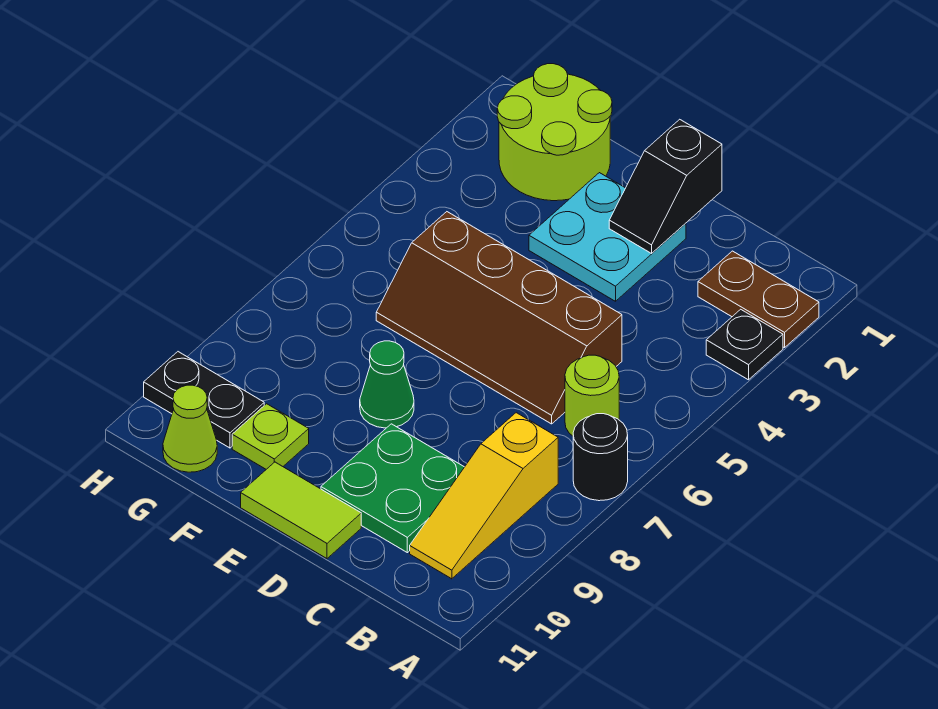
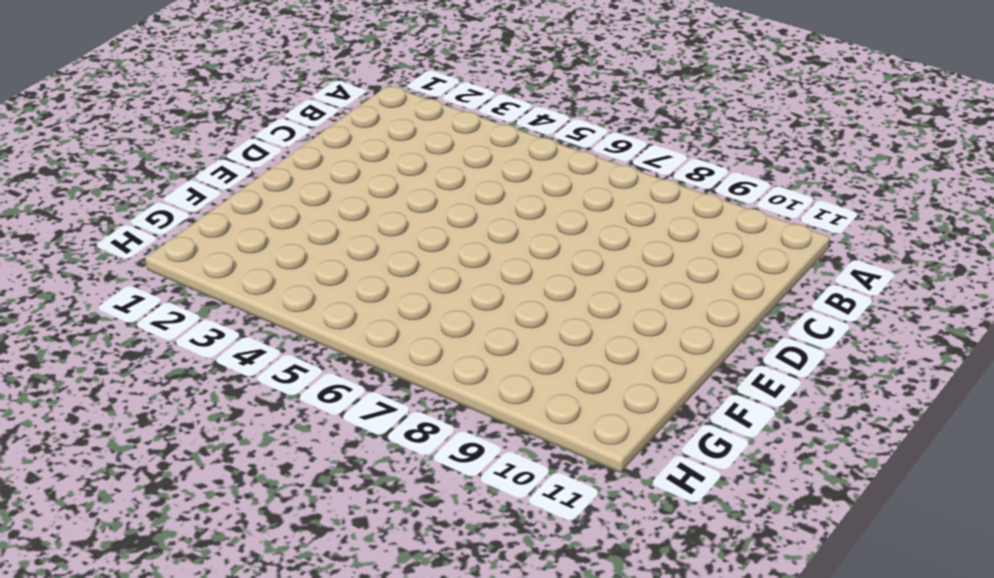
none -> brown plate A2:B2 level 1
none -> black plate A3 level 1
none -> black round brick A7 level 1

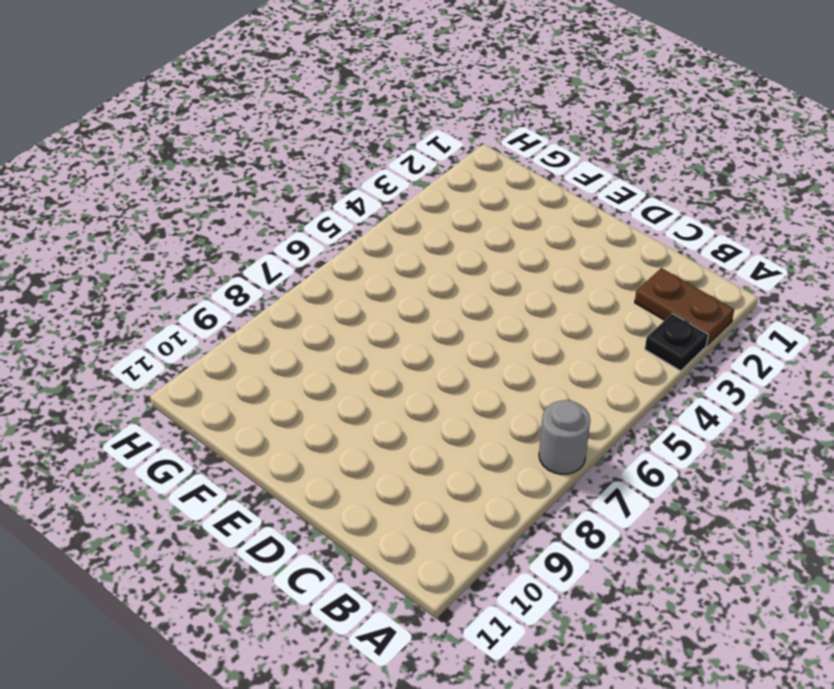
grey round brick A7 level 1 -> black round brick A7 level 1
none -> lime round brick B6 level 1
none -> yellow slope B8:B10 level 1 top 8
none -> brown slope C5:F6 level 1 top 5

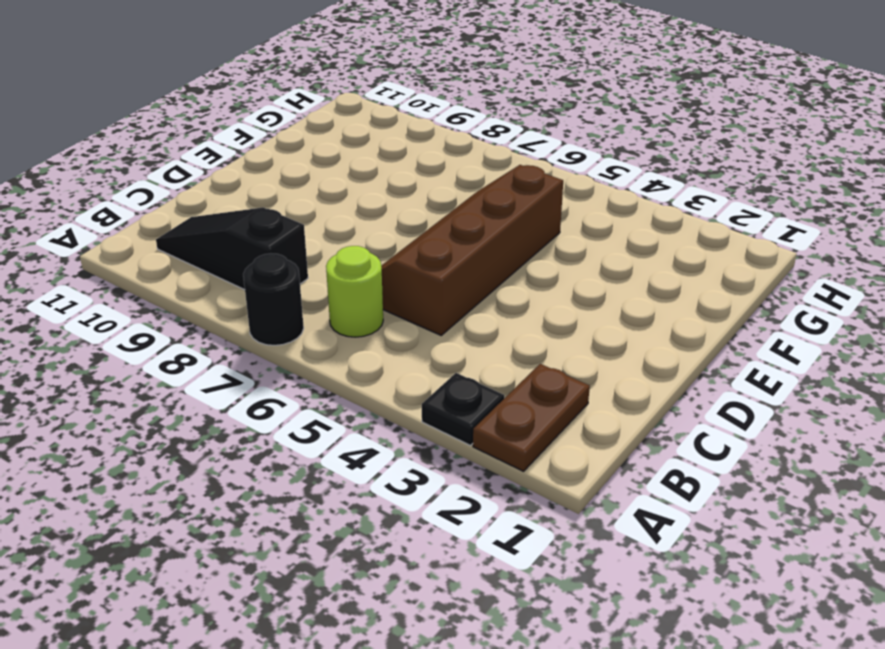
black slope B8:B10 level 1 top 8 -> yellow slope B8:B10 level 1 top 8
none -> green plate C9:D10 level 1
none -> cyan plate D2:E3 level 1
none -> lime tile D11:E11 level 1

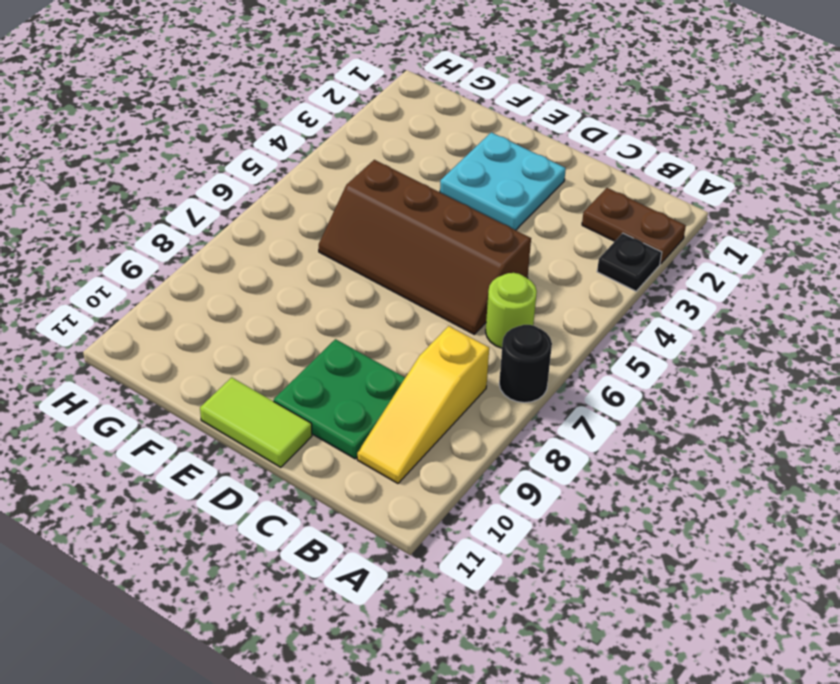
none -> green cone E8 level 1
none -> lime round brick F1:G2 level 1
none -> lime plate F10 level 1

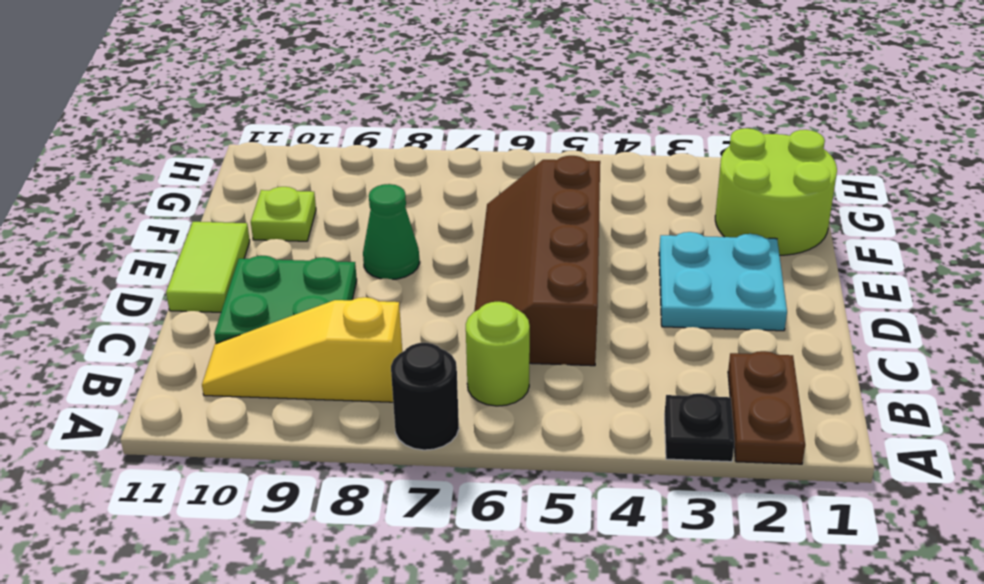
none -> black plate G10:H10 level 1
none -> lime cone G11 level 1
none -> black slope D1:D2 level 2 top 1

